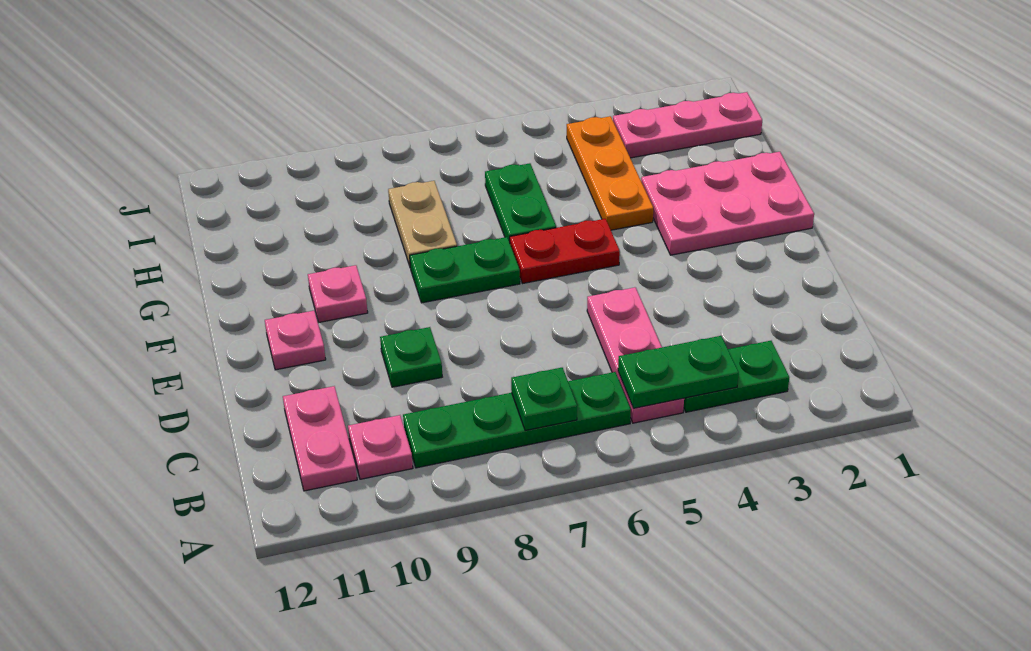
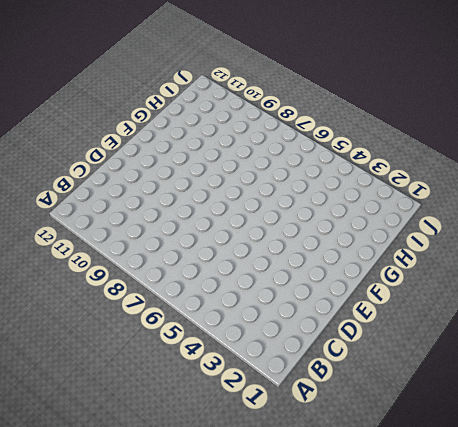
none -> green plate B3:B4 level 1
none -> pink plate B5:D5 level 1
none -> green plate B6:B9 level 1

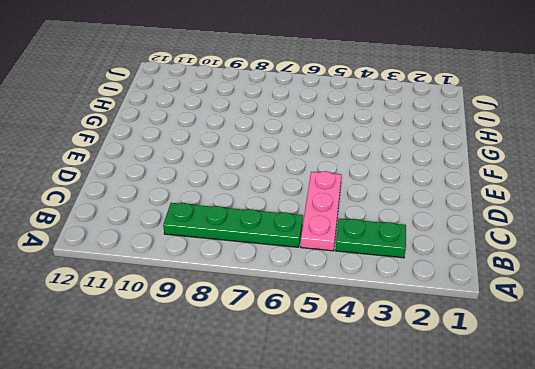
none -> pink plate B10 level 1
none -> pink plate B11:C11 level 1
none -> green plate D9 level 1

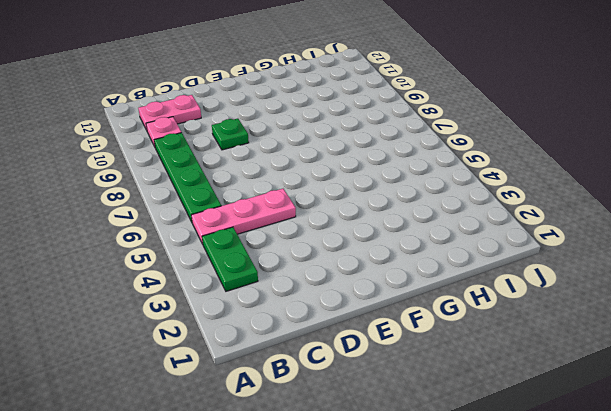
none -> pink plate E11 level 1
none -> pink plate F1:G3 level 1
none -> red plate F5:F6 level 1

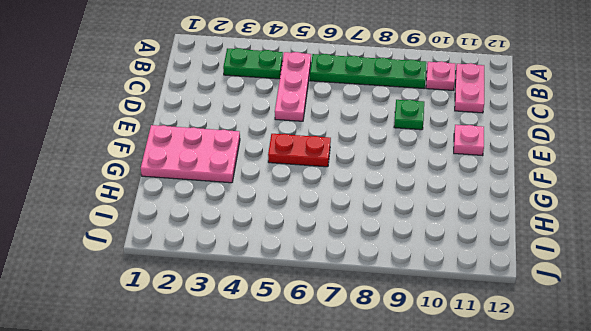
none -> green plate F7:F8 level 1
none -> pink plate F10 level 1
none -> orange plate G4:I4 level 1

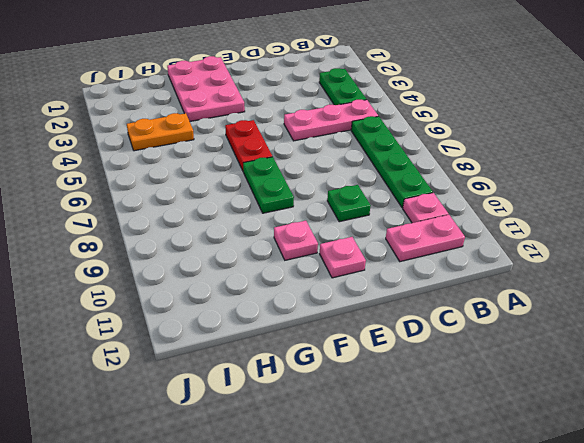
orange plate H4:I4 level 1 -> orange plate G4:I4 level 1
none -> green plate G6:H6 level 1
none -> tan plate G8:H8 level 1
none -> pink plate I1:I3 level 1

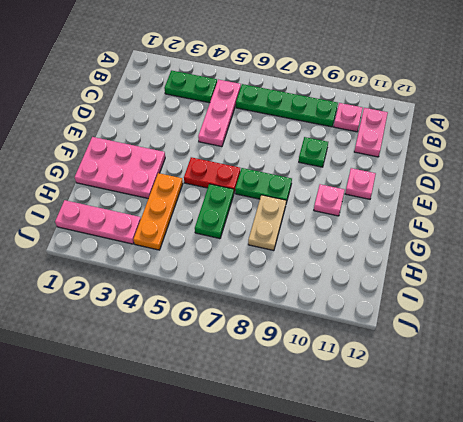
none -> green plate B4:B5 level 2
none -> green plate B7 level 2

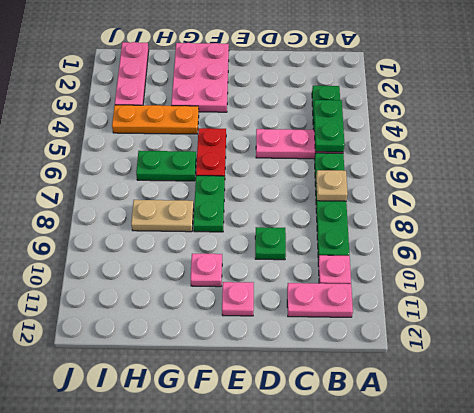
tan plate B7 level 2 -> green plate B7 level 2

